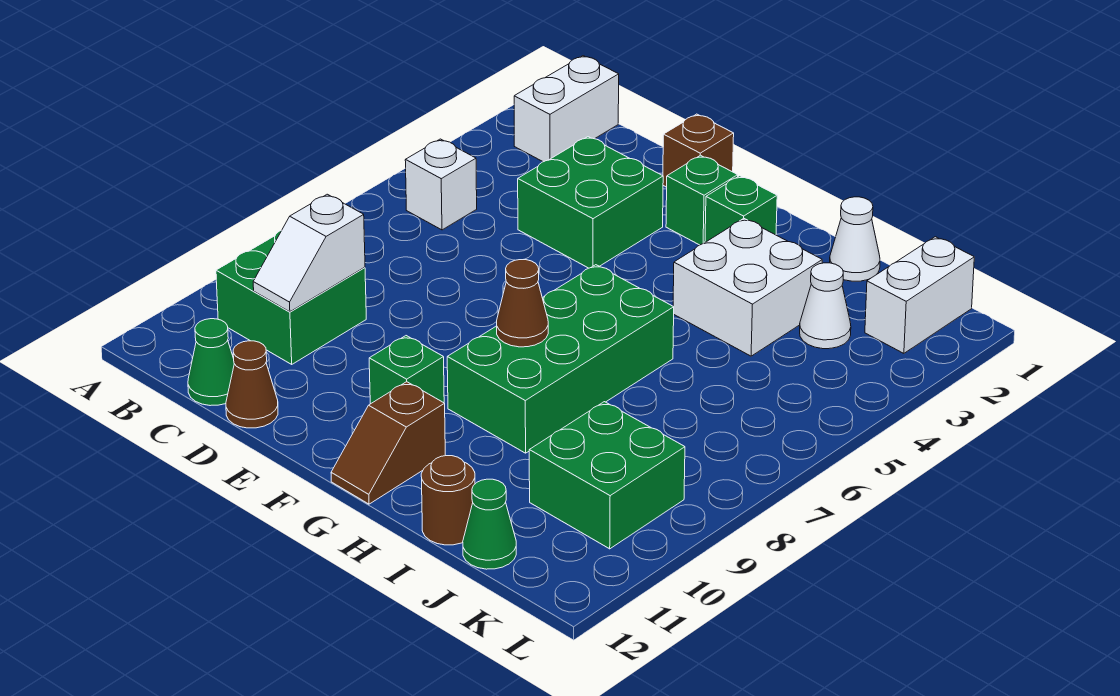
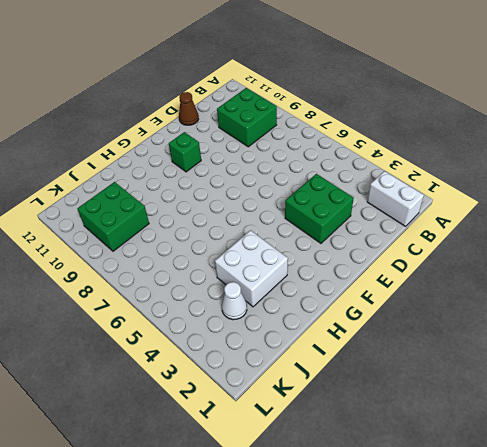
none -> white brick B5 level 1
none -> green cone C12 level 1
none -> brown brick E1 level 1

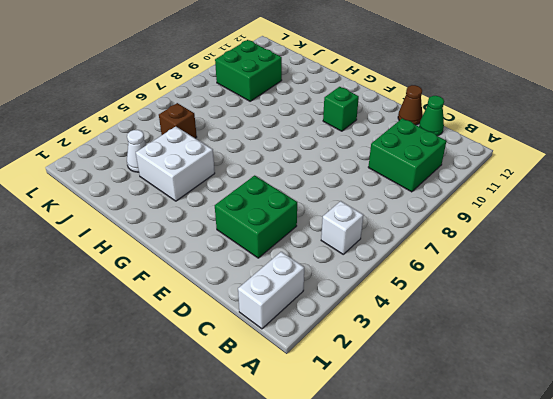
brown brick J5 level 1 -> brown brick E1 level 1
none -> green brick F2 level 1
none -> green brick G2 level 1
none -> green brick G6:H9 level 1

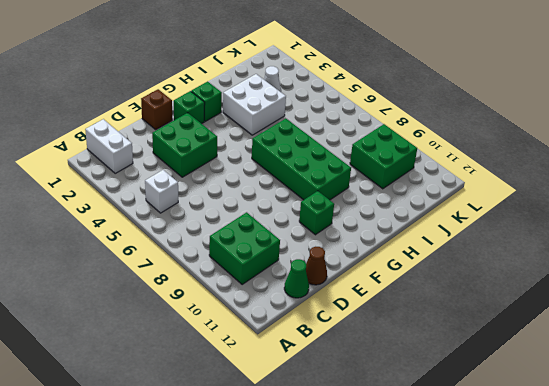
none -> brown slope G11:G12 level 1 top 11
none -> white cone I1 level 1
none -> brown round brick I12 level 1

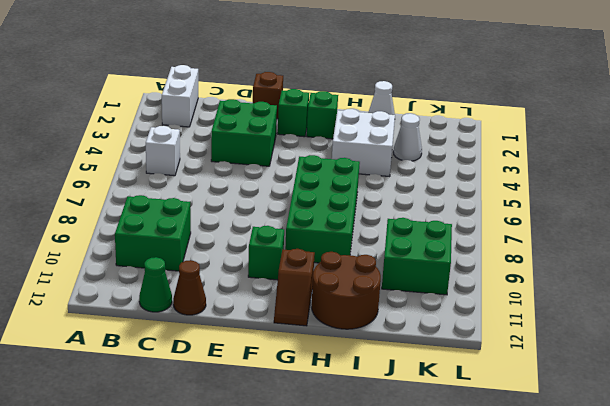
brown round brick H11:I12 level 1 -> brown round brick I12 level 1
none -> green cone J12 level 1
none -> white brick K1:K2 level 1
none -> white slope C9:C10 level 2 top 9

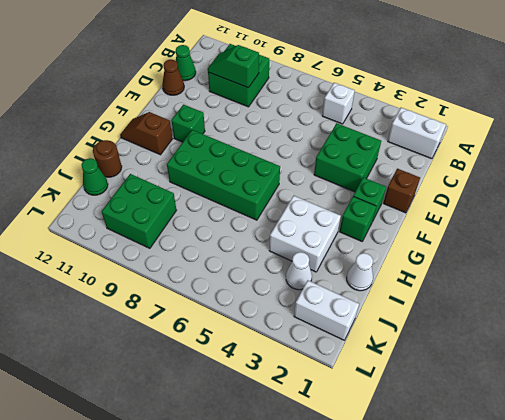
green slope C9:C10 level 2 top 9 -> white slope C9:C10 level 2 top 9
none -> brown cone G8 level 2

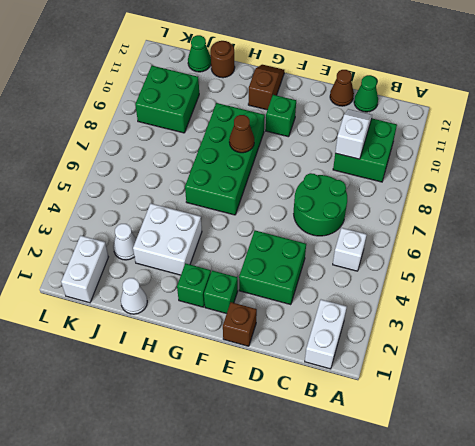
green round brick C6:D7 level 1 -> none

